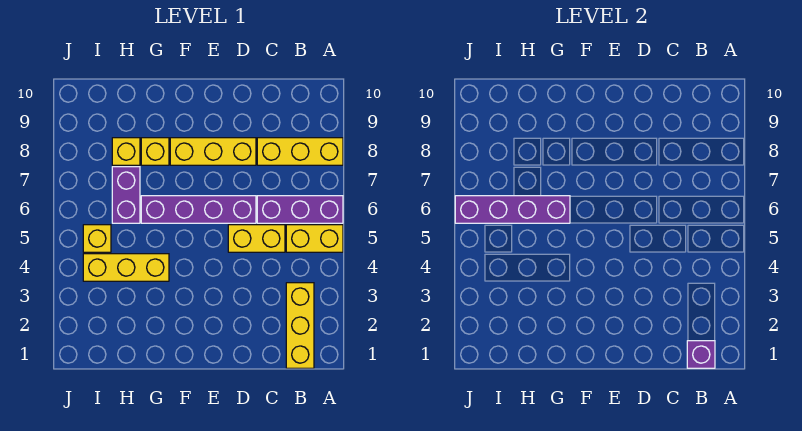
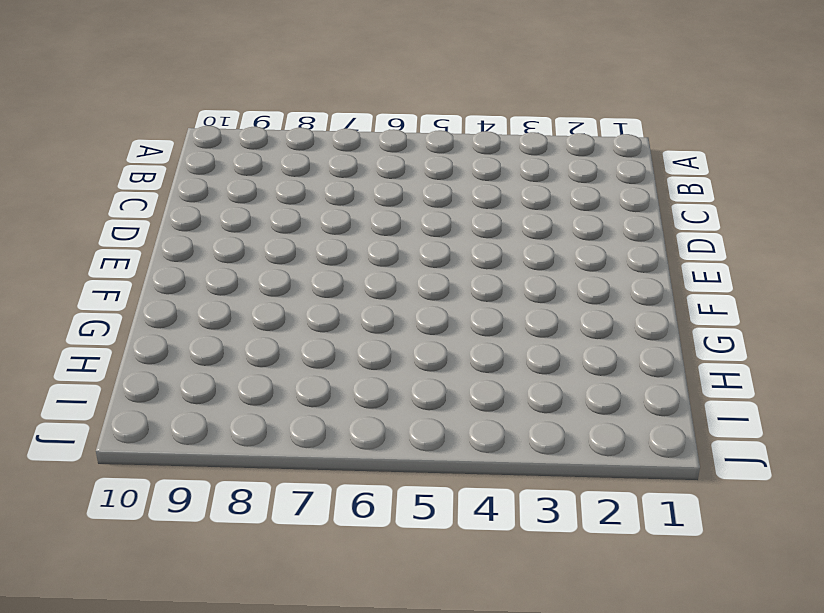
none -> yellow brick A5:B5 level 1
none -> purple brick A6:C6 level 1
none -> yellow brick A8:C8 level 1

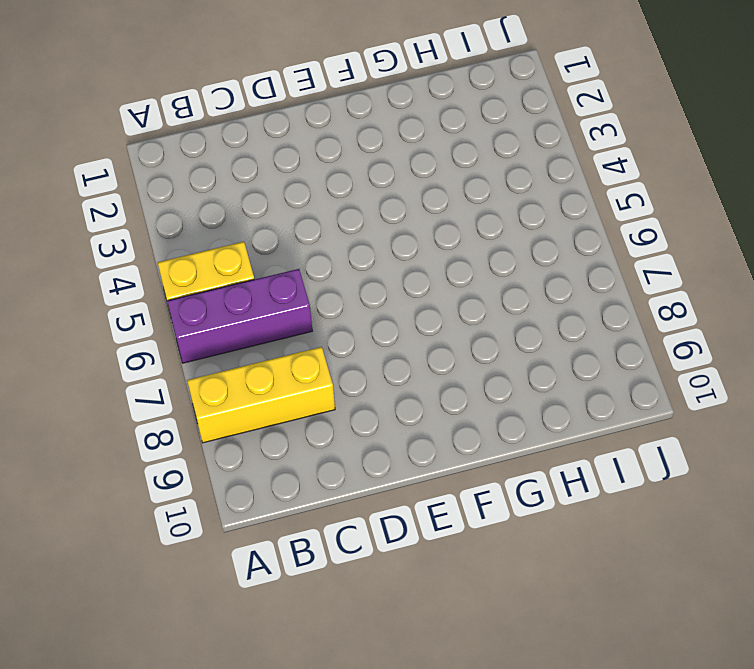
none -> yellow brick B1:B3 level 1
none -> yellow brick C5:D5 level 1
none -> purple brick D6:G6 level 1

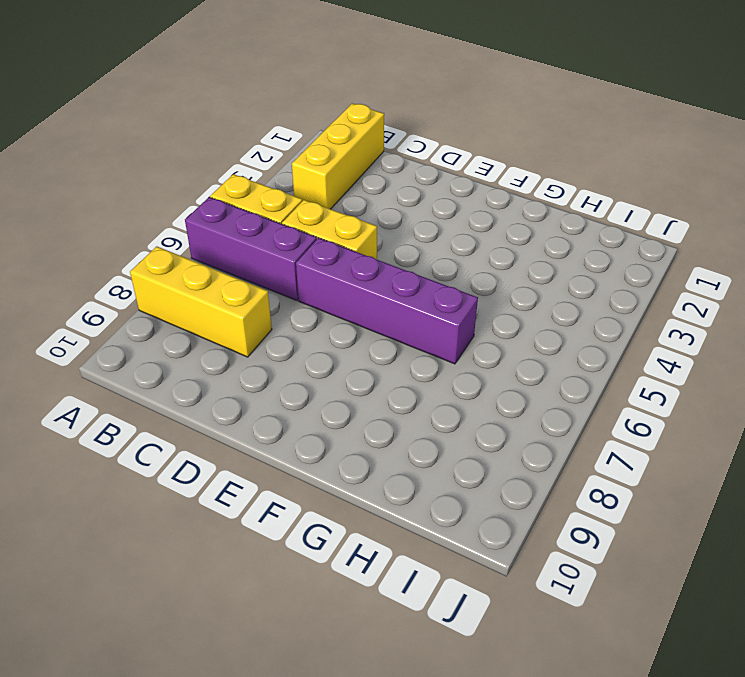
none -> yellow brick D8:F8 level 1
none -> yellow brick G4:I4 level 1
none -> yellow brick G8 level 1

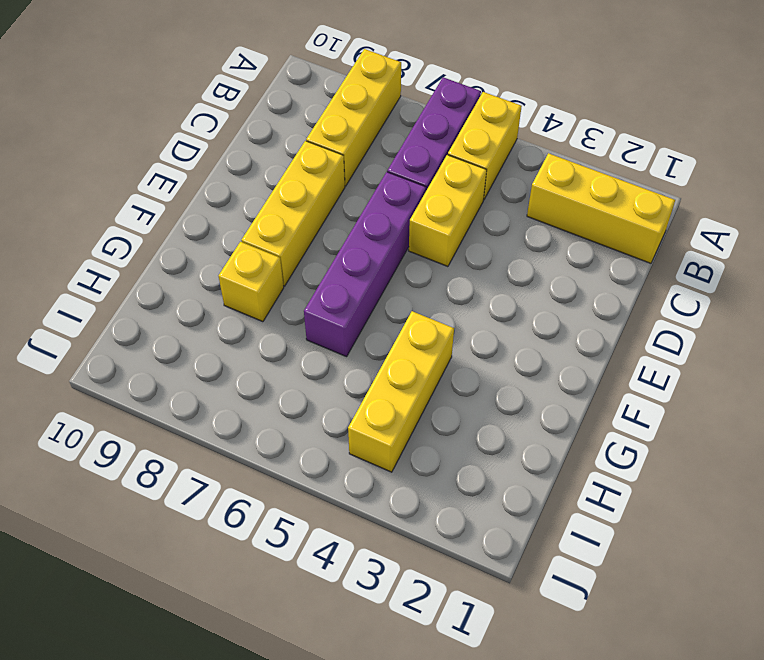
none -> purple brick H6:H7 level 1
none -> yellow brick H8 level 1
none -> yellow brick I5 level 1

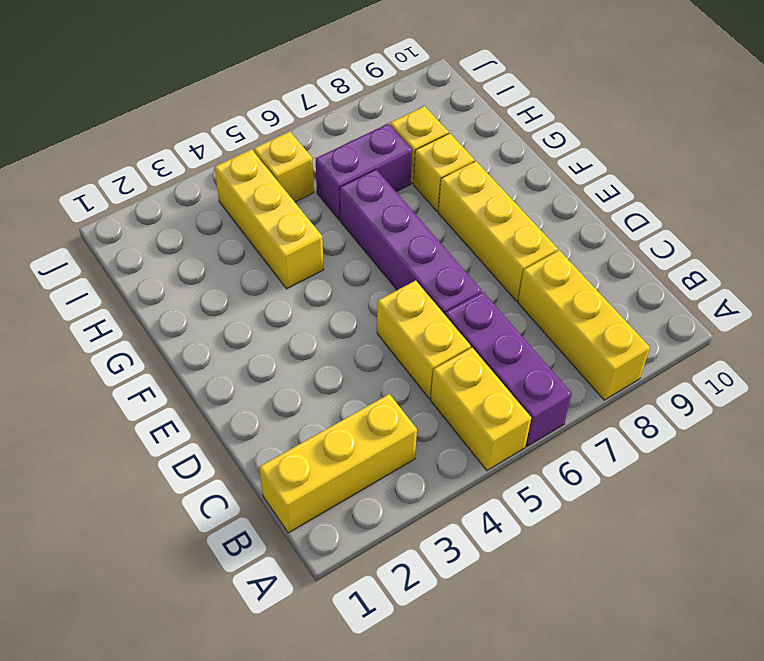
none -> purple brick B1 level 2
none -> purple brick G6:J6 level 2

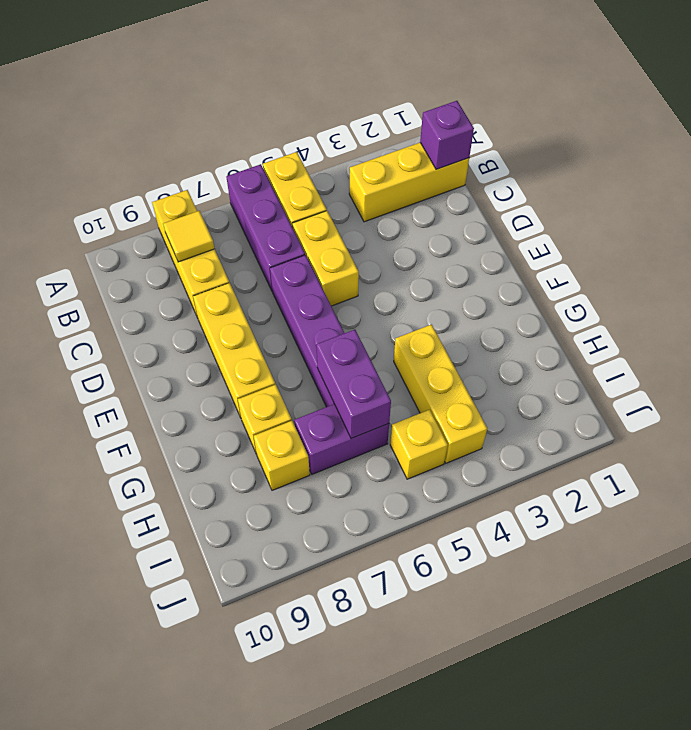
yellow tile B8 level 2 -> none
purple brick G6:H6 level 2 -> purple brick G6:J6 level 2

